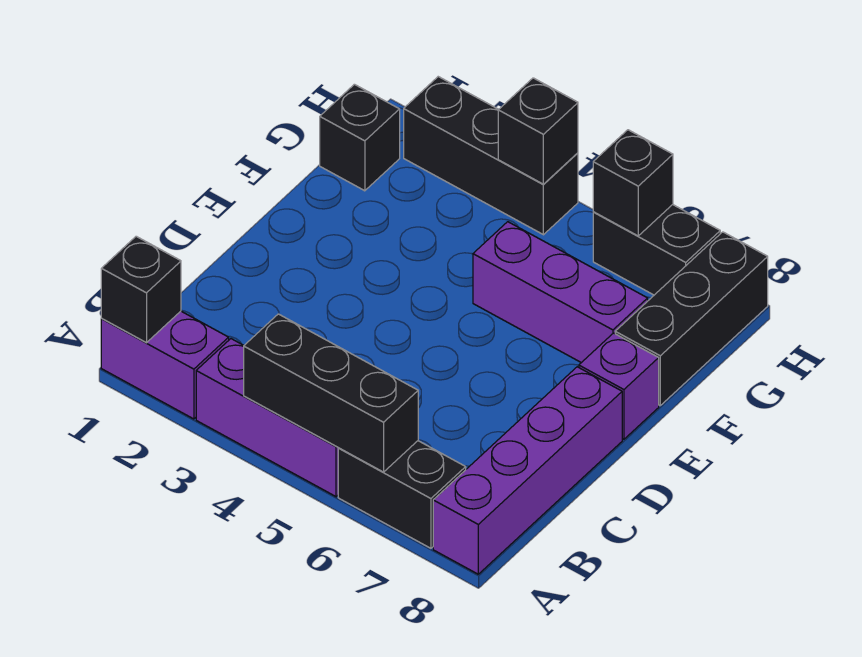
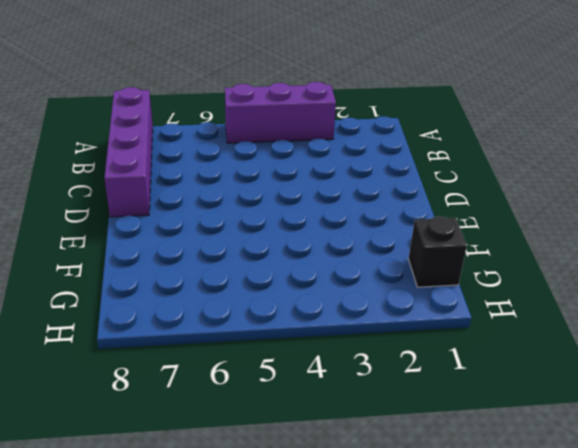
none -> purple brick A1:A2 level 1
none -> black brick A6:A7 level 1
none -> purple brick E8 level 1

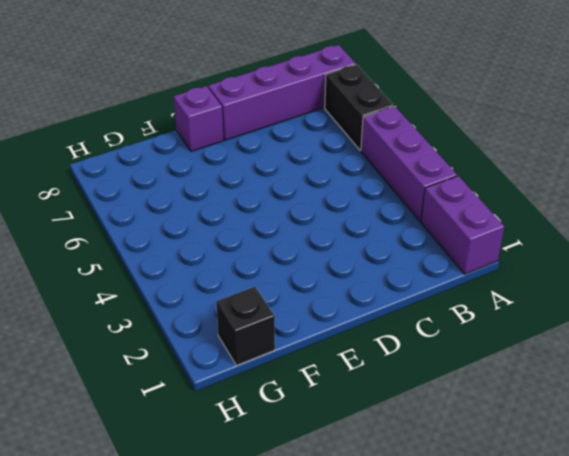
none -> purple brick F5:F7 level 1
none -> black brick F8:H8 level 1
none -> black brick H2:H4 level 1

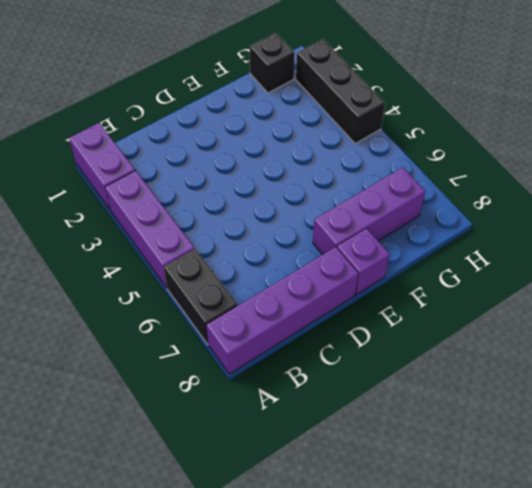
purple brick E7:G7 level 1 -> purple brick F5:F7 level 1
none -> black brick F8:H8 level 1
none -> black brick H6:H7 level 1
none -> black brick A1 level 2

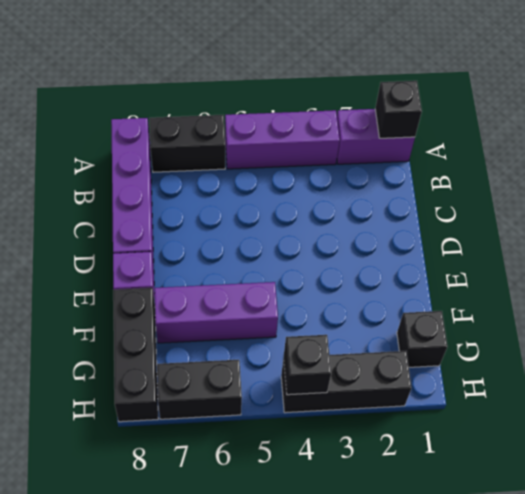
none -> black brick A4:A6 level 2
none -> black brick H6 level 2

